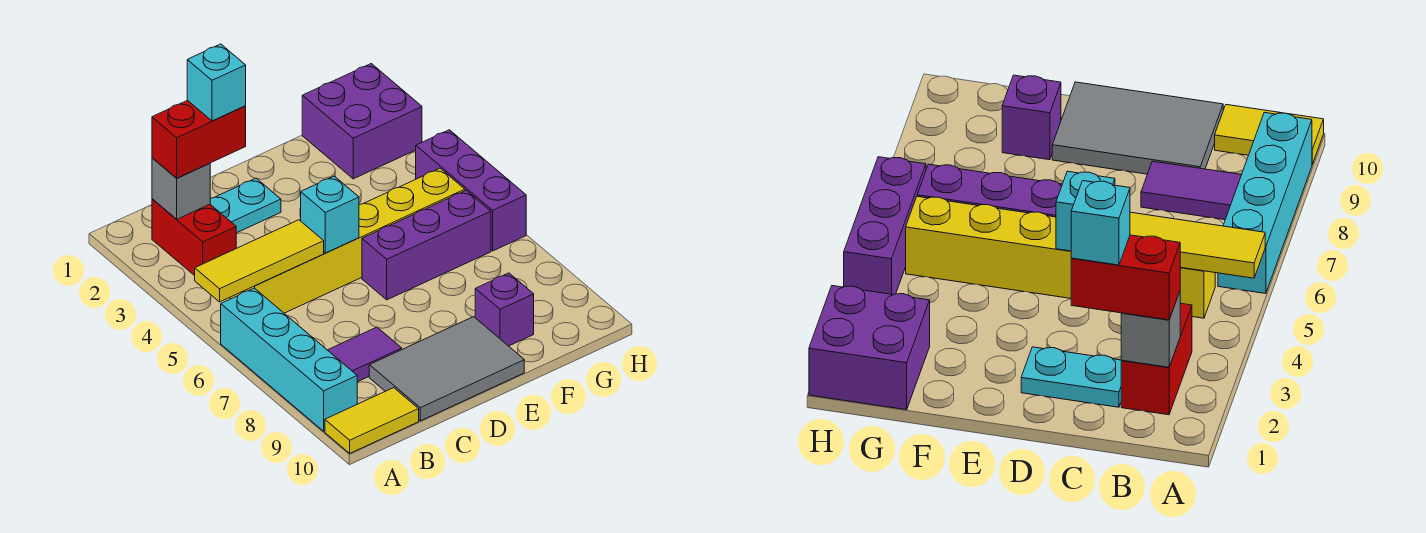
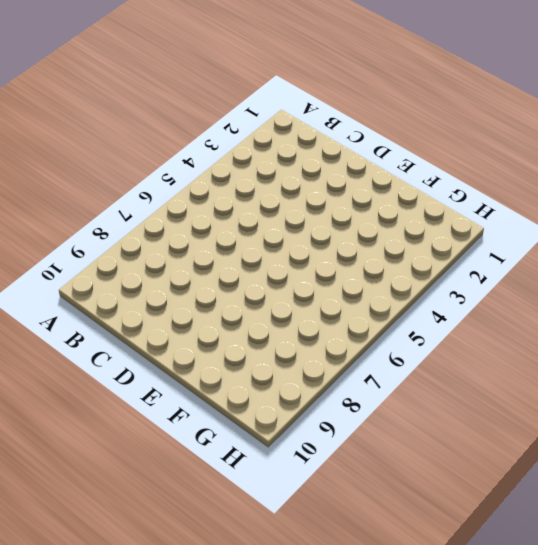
none -> cyan brick A6:A9 level 1
none -> yellow tile A10:B10 level 1
none -> red brick B2:B3 level 1

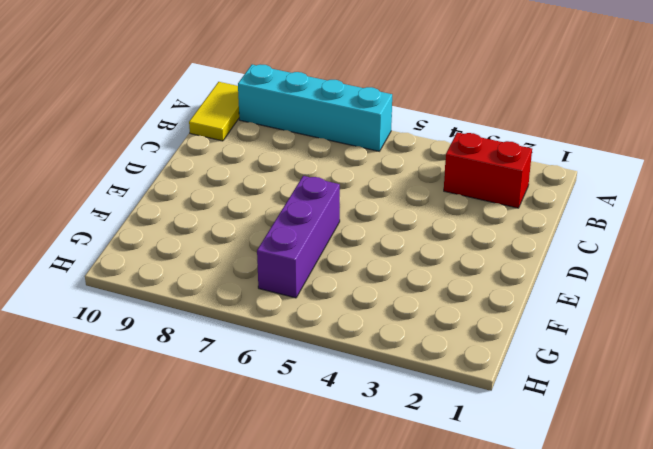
none -> yellow brick B5:G5 level 1
none -> purple tile B8:C8 level 1
none -> cyan plate C2:D2 level 1

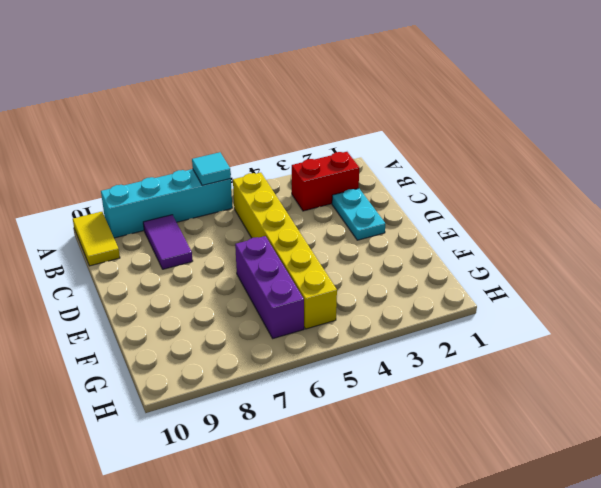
cyan tile A6 level 2 -> none
none -> grey tile C9:E10 level 1
none -> purple brick F9 level 1
none -> purple brick G1:H2 level 1

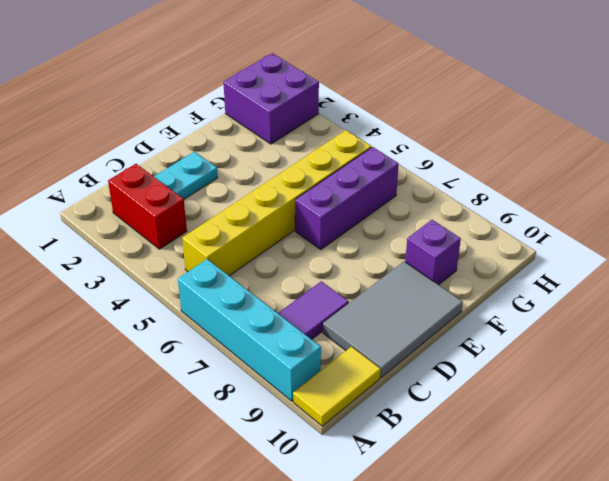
none -> purple brick H4:H6 level 1
none -> yellow tile A5:C5 level 2
none -> grey brick B2 level 2

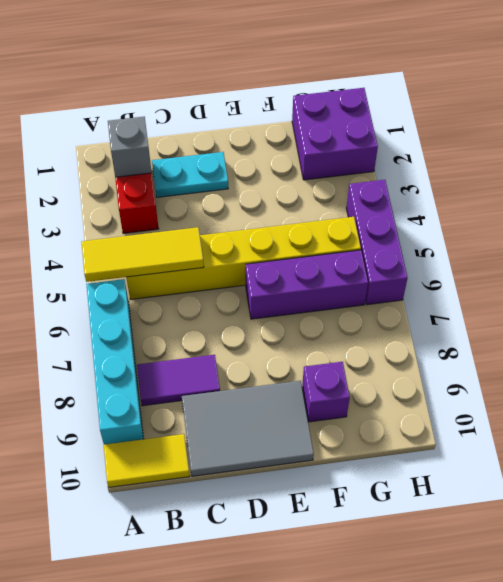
none -> cyan brick D5 level 2
none -> red brick B2:C2 level 3
none -> cyan brick C2 level 4

